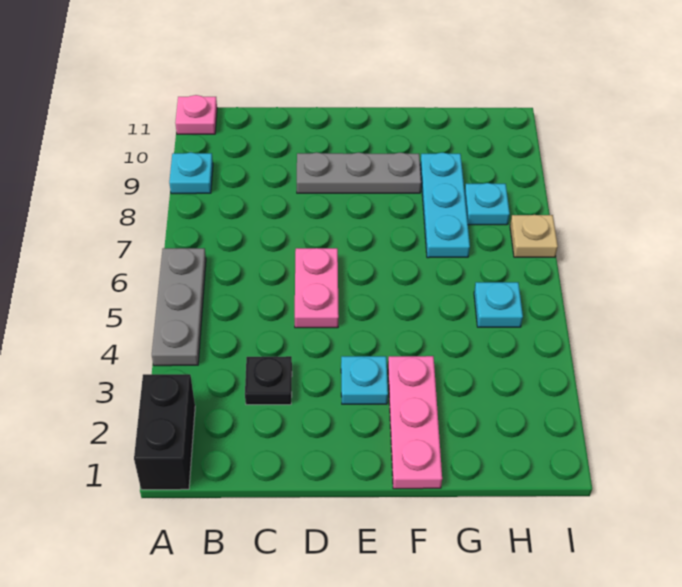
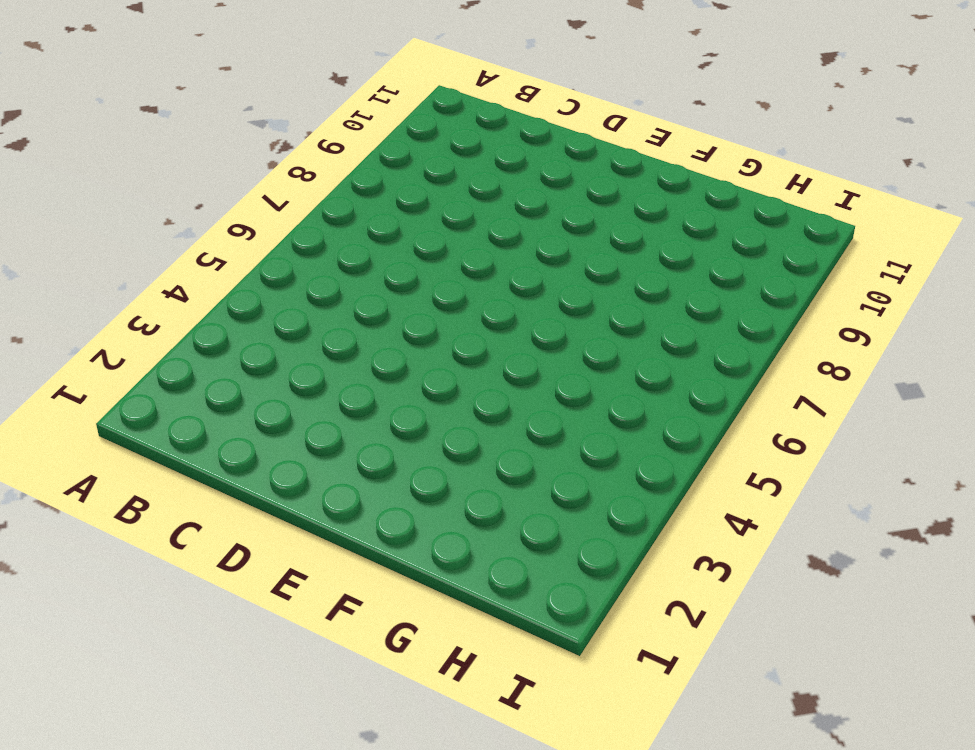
none -> black brick A1:A2 level 1
none -> grey plate A4:A6 level 1
none -> cyan plate A9 level 1

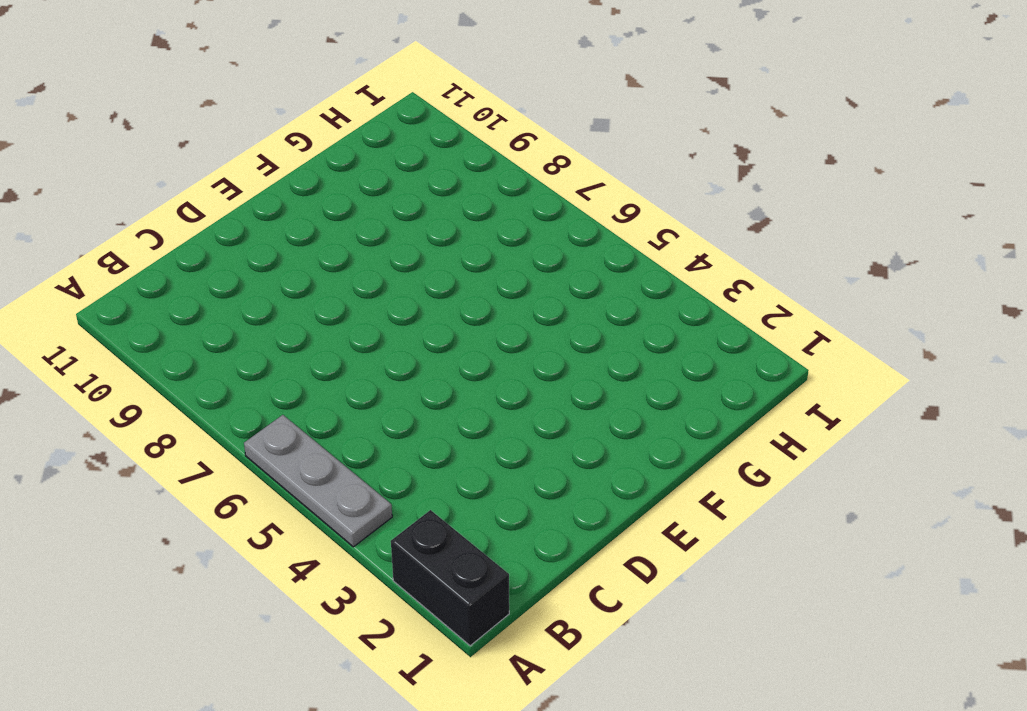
none -> cyan plate A9 level 1
none -> pink plate A11 level 1
none -> black plate C3 level 1

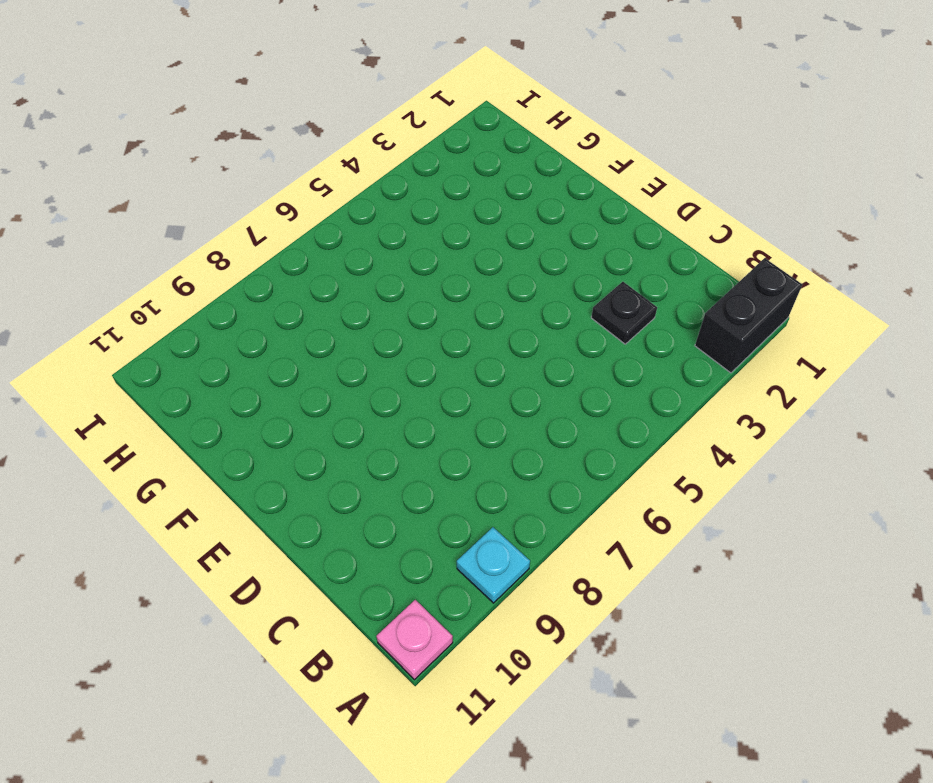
none -> grey plate A4:A6 level 1
none -> pink plate D5:D6 level 1
none -> grey plate D9:F9 level 1

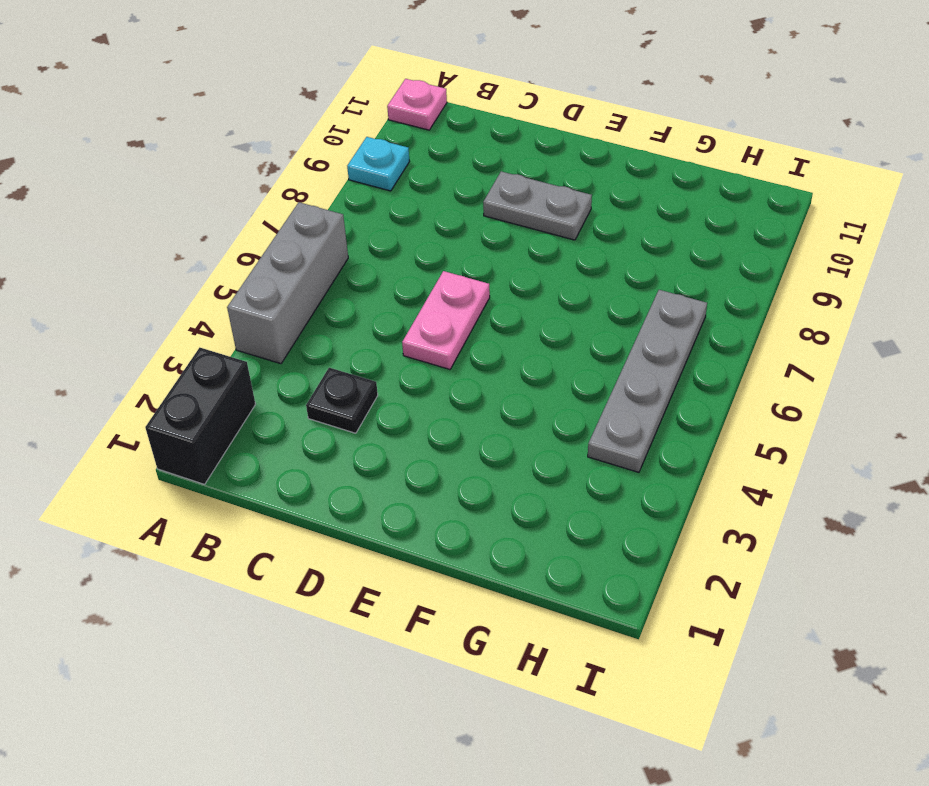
grey brick A4:A6 level 1 -> grey plate A4:A6 level 1
grey plate D9:E9 level 1 -> grey plate D9:F9 level 1
grey plate H4:H7 level 1 -> cyan plate H5 level 1
none -> cyan plate E3 level 1
none -> pink plate F1:F3 level 1
none -> cyan plate G7:G9 level 1

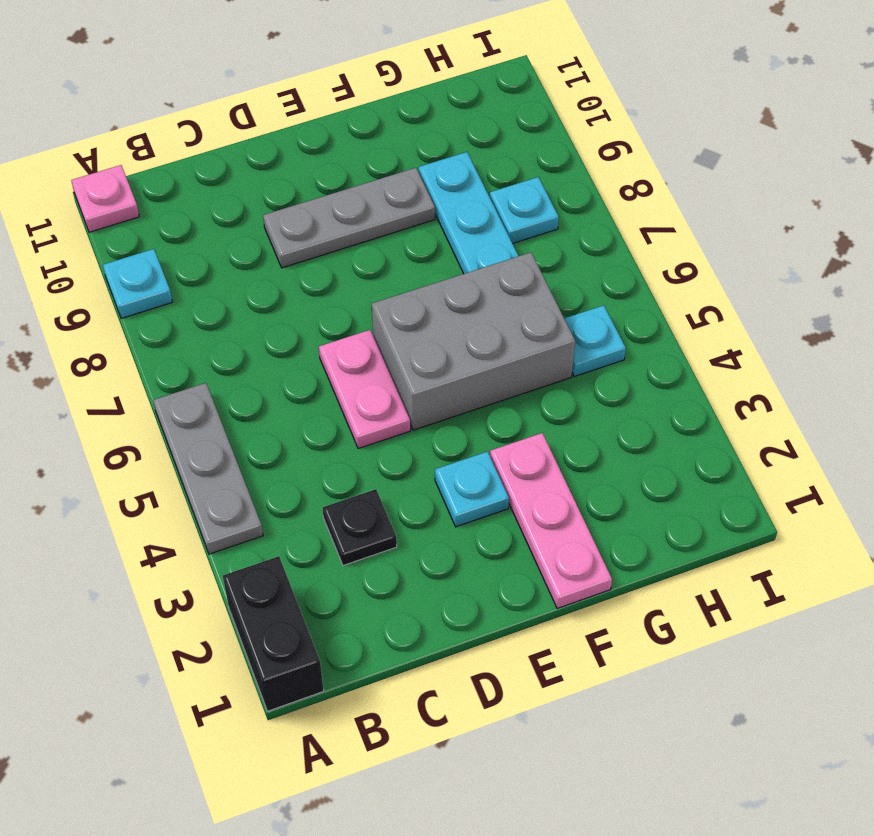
grey brick E5:G6 level 1 -> none
none -> tan plate I7 level 1

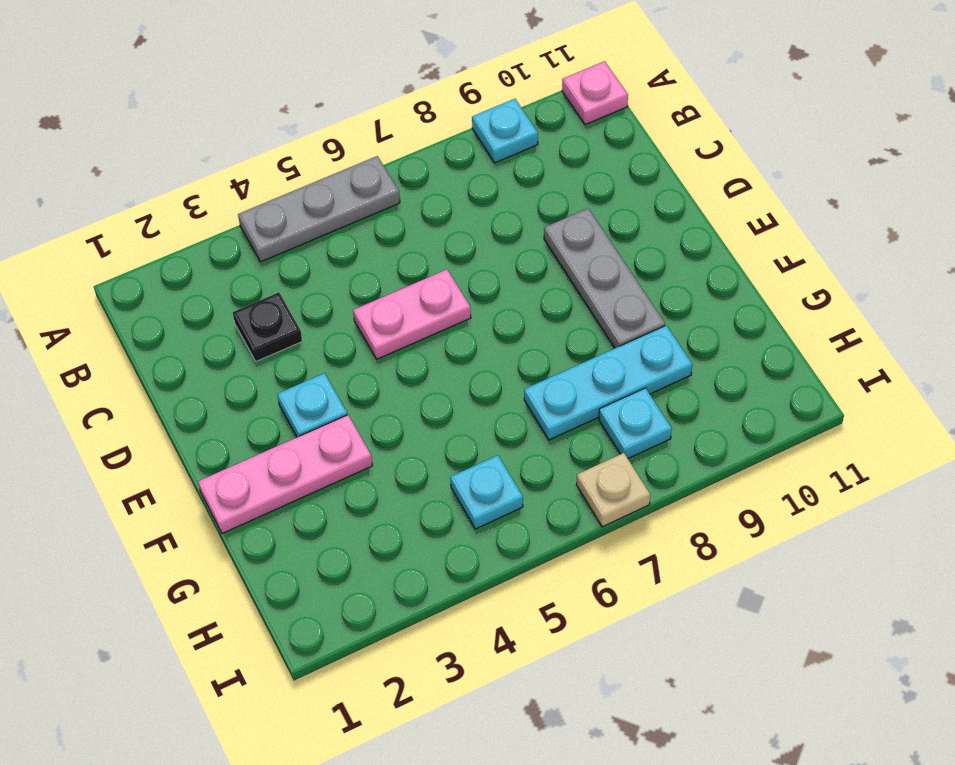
none -> black brick A1:A2 level 1

